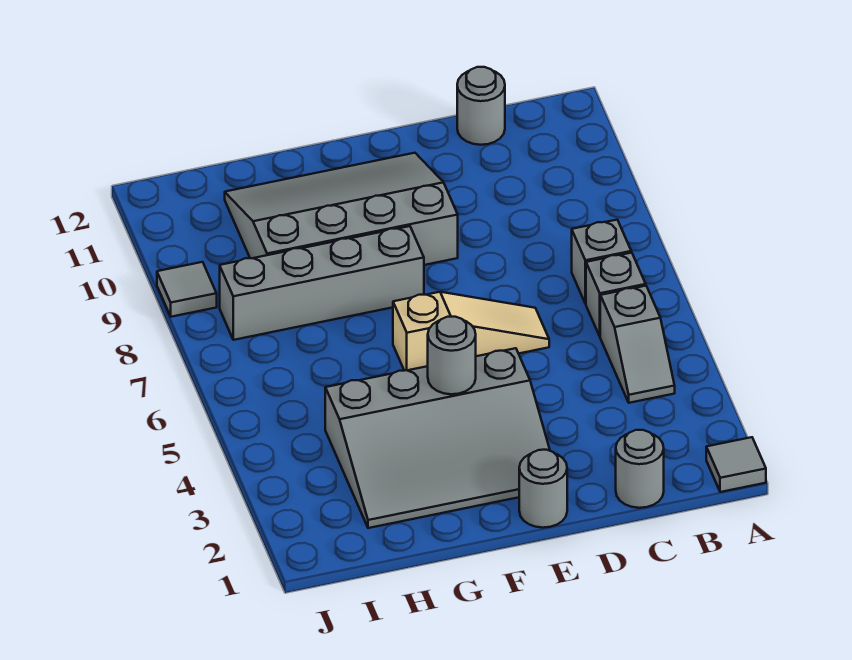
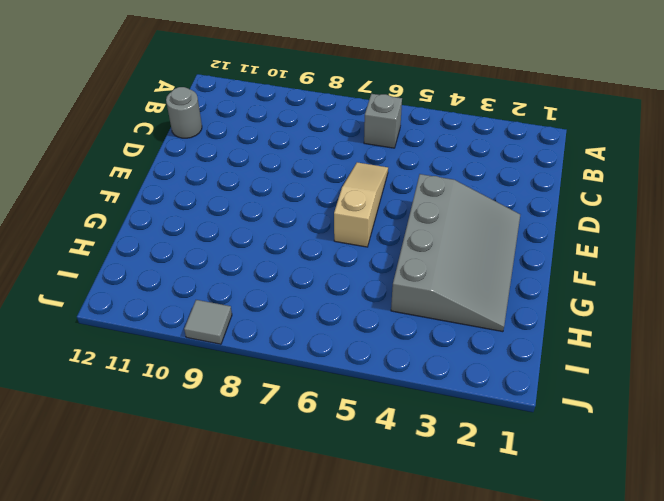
none -> grey tile A1 level 1
none -> grey slope B4:B5 level 1 top 5
none -> grey brick B7 level 1

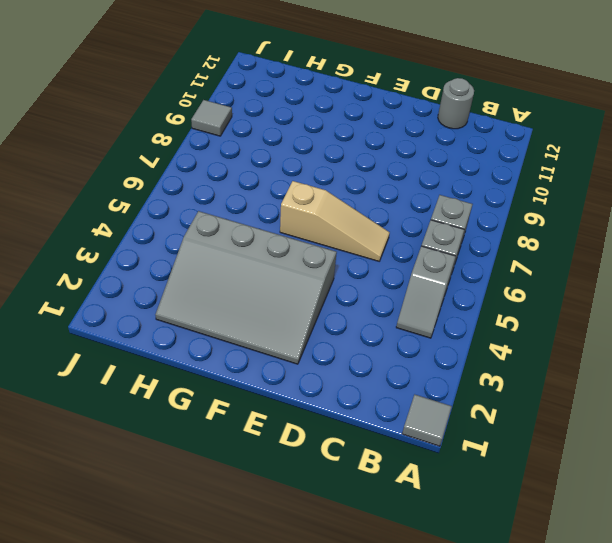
none -> grey round brick C1 level 1
none -> grey round brick E1 level 1
none -> grey slope E9:H11 level 1 top 9

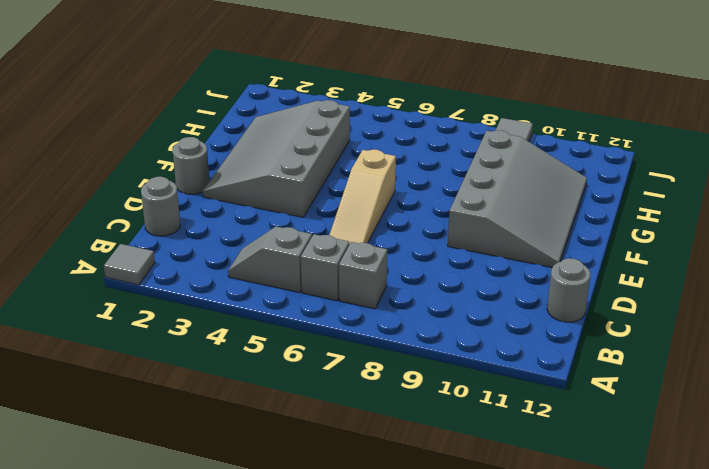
none -> grey brick F8:I8 level 1
none -> grey round brick F4 level 2

